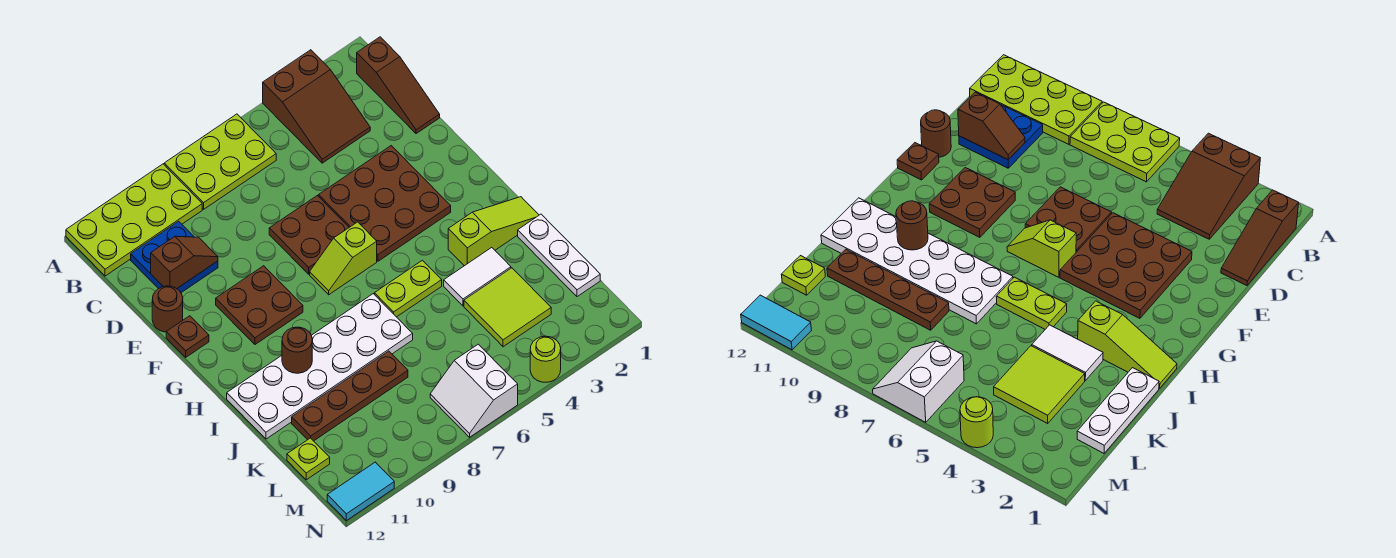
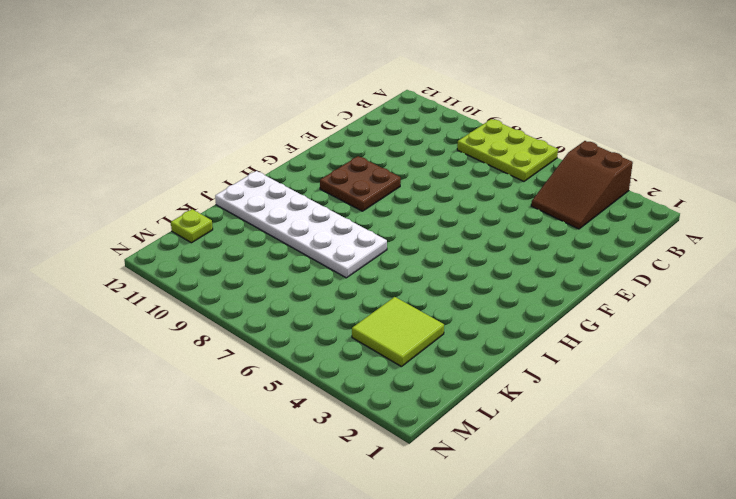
none -> lime plate A9:B12 level 1
none -> brown slope B1:D1 level 1 top B
none -> blue plate C10:D11 level 1

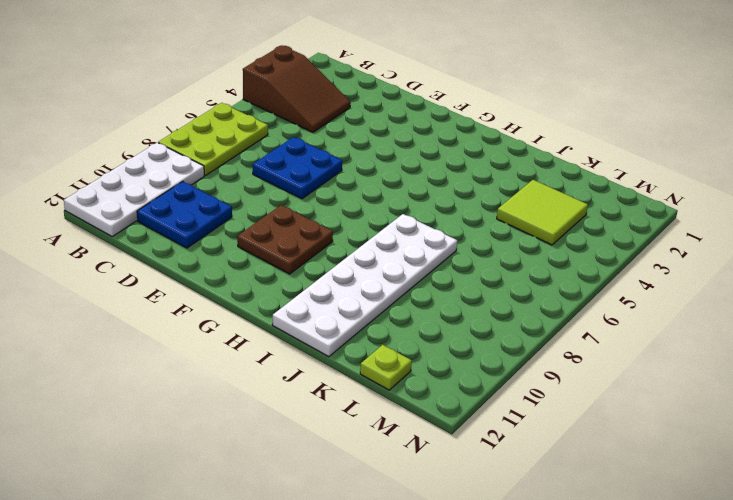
white plate A9:B12 level 1 -> lime plate A9:B12 level 1
blue plate D6:E7 level 1 -> brown plate E6:F7 level 1
none -> brown slope B1:D1 level 1 top B
none -> brown plate E3:G5 level 1
none -> brown round brick E12 level 1

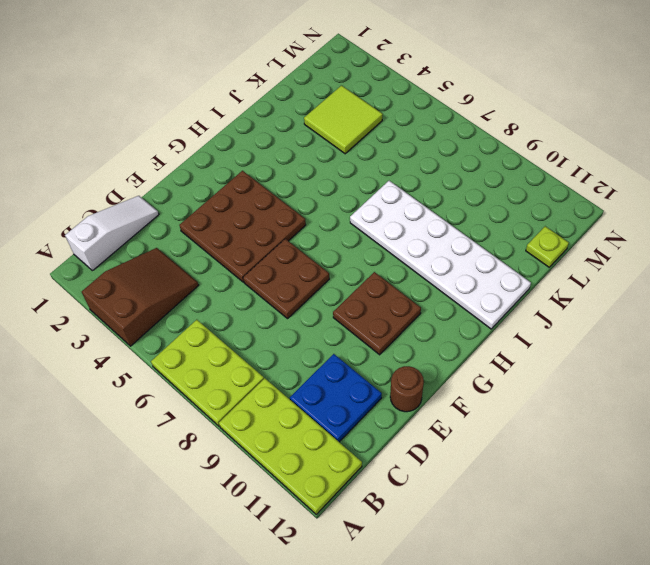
white slope B1:D1 level 1 top B -> brown slope B1:D1 level 1 top B
none -> brown plate F12 level 1
none -> lime slope G6:G7 level 1 top 6
none -> lime slope I1:I3 level 1 top 3

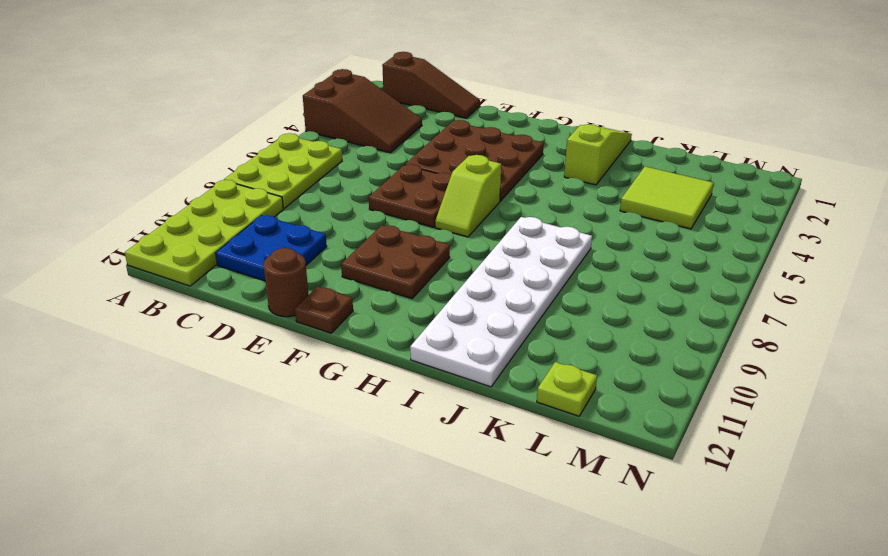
none -> lime plate I5:I6 level 1
none -> white plate J1:L1 level 1
none -> white tile J3:J4 level 1

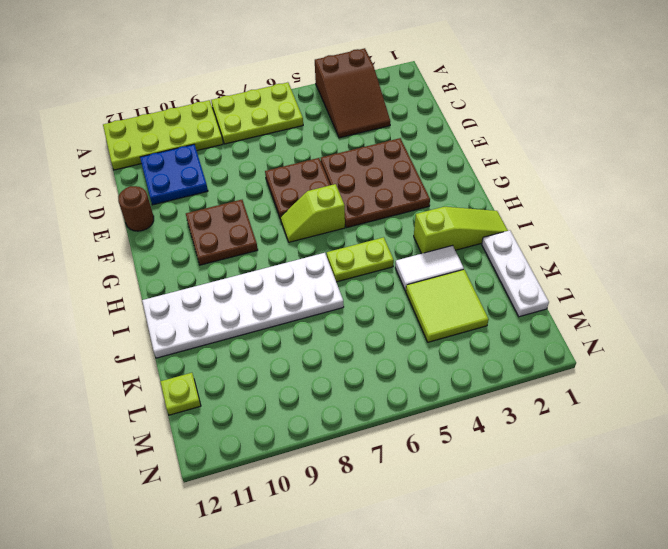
none -> brown slope B1:D1 level 1 top B
none -> brown plate F12 level 1
none -> brown plate K8:K11 level 1

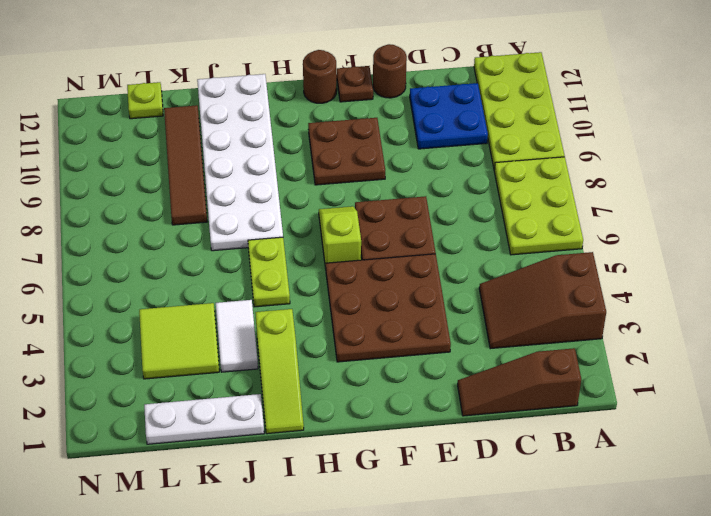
brown round brick G12 level 1 -> brown round brick I10 level 2
brown tile K8:K11 level 1 -> brown plate K8:K11 level 1
none -> white slope M6:N7 level 1 top 6
none -> lime round brick N4 level 1
none -> cyan tile N11:N12 level 1

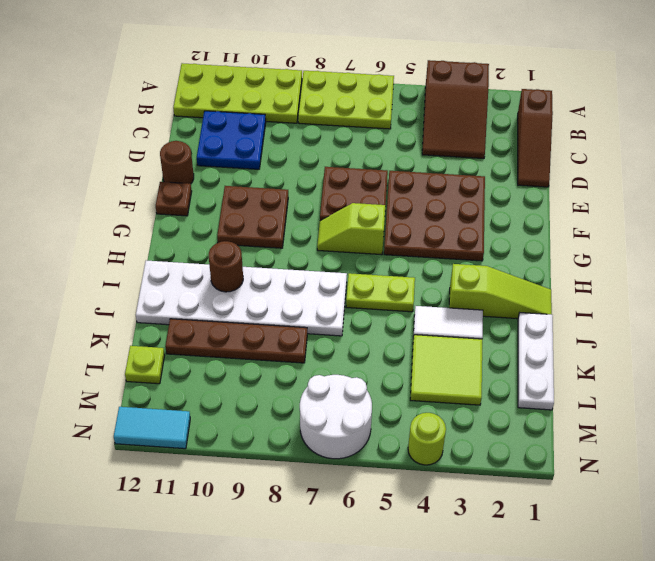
white round brick M6:N7 level 1 -> white slope M6:N7 level 1 top 6
none -> brown slope D10:D11 level 2 top 11

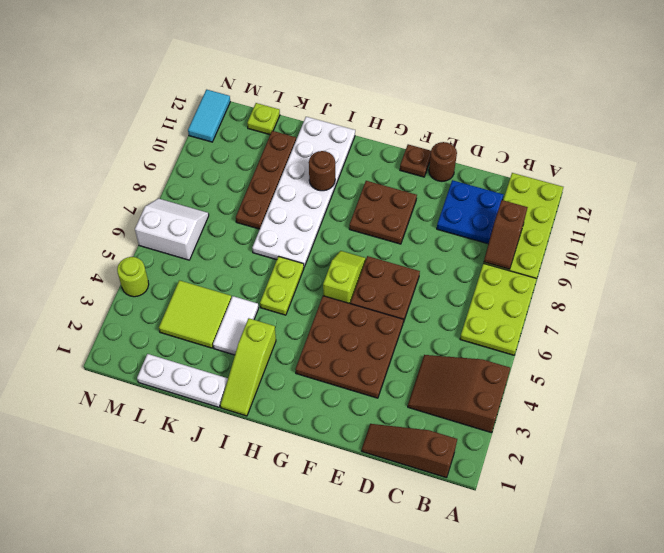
brown slope B9:B10 level 2 top 10 -> brown slope D10:D11 level 2 top 11

